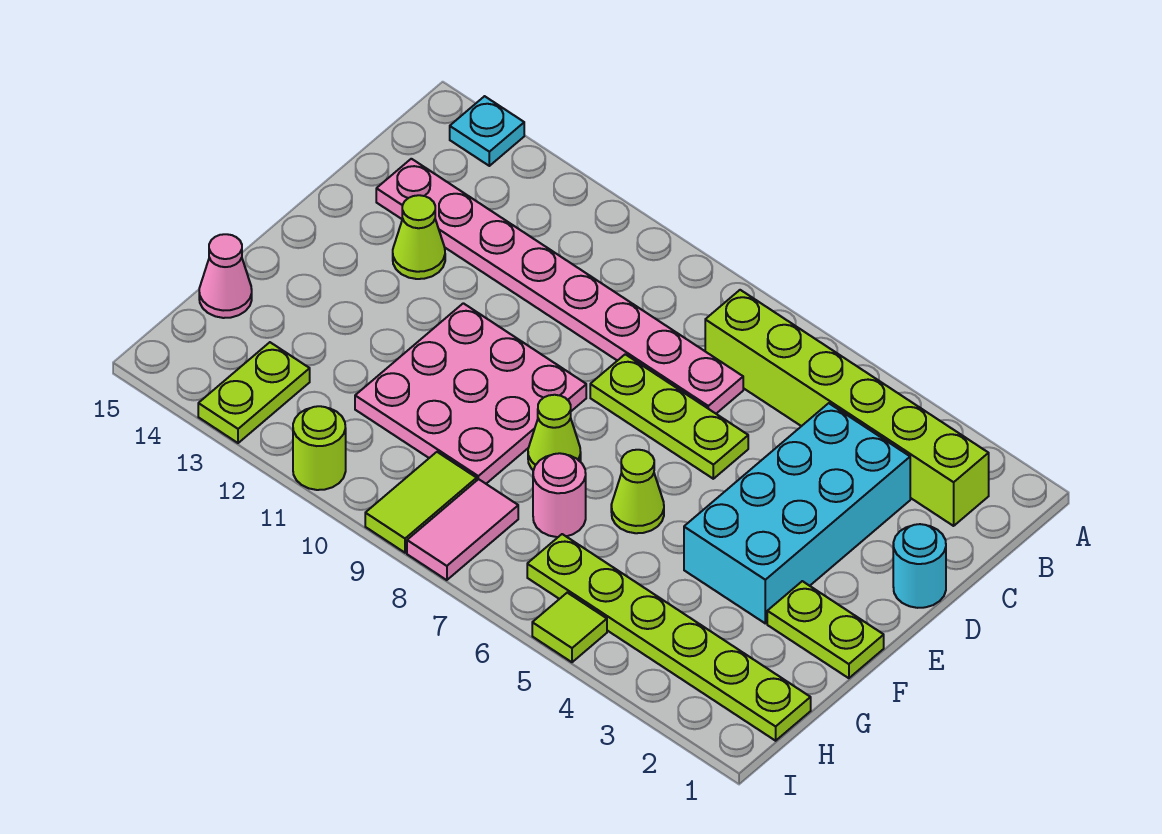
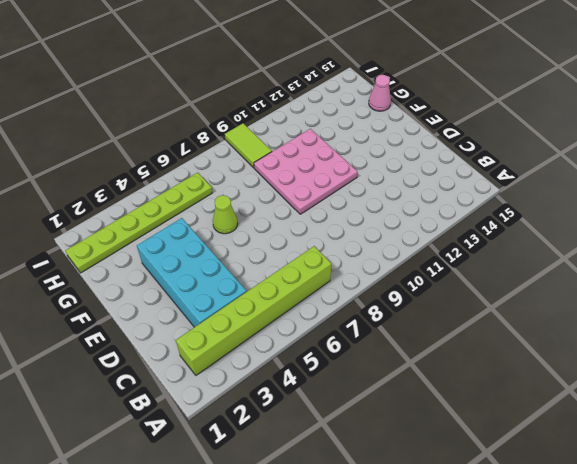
none -> cyan plate A14 level 1
none -> pink plate C7:C14 level 1
none -> cyan round brick D1 level 1

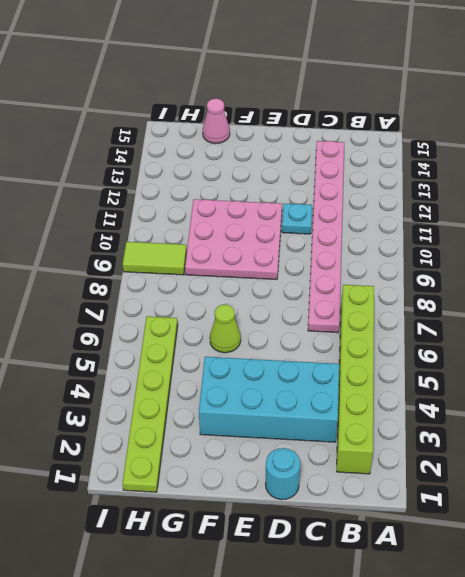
cyan plate D11 level 1 -> cyan plate A14 level 1
none -> lime plate D6:D8 level 1
none -> lime cone D13 level 1
none -> lime plate F1:F2 level 1

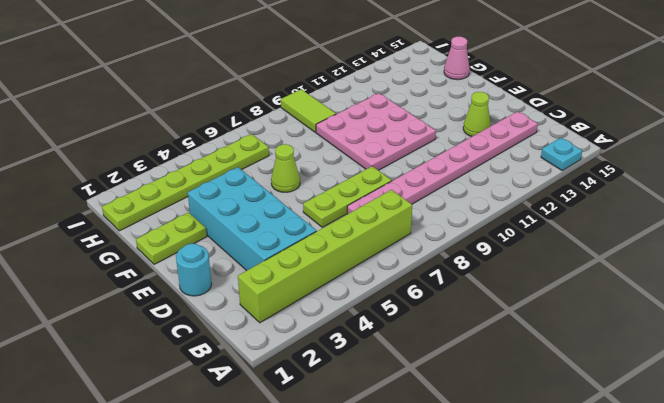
none -> lime cone F8 level 1
none -> pink round brick G7 level 1
none -> pink tile H8:I8 level 1

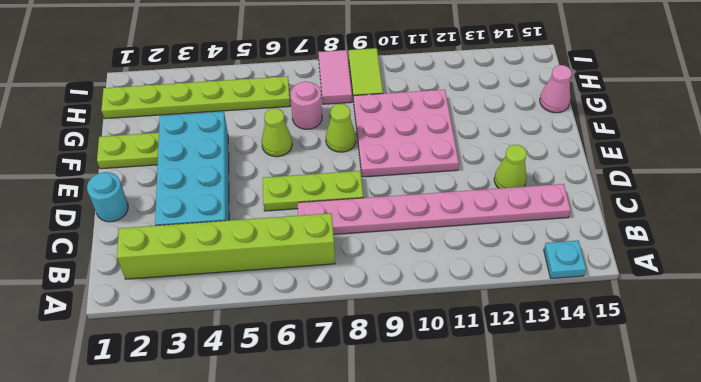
none -> lime plate H13:I13 level 1
none -> lime tile I5 level 1
none -> lime round brick I11 level 1

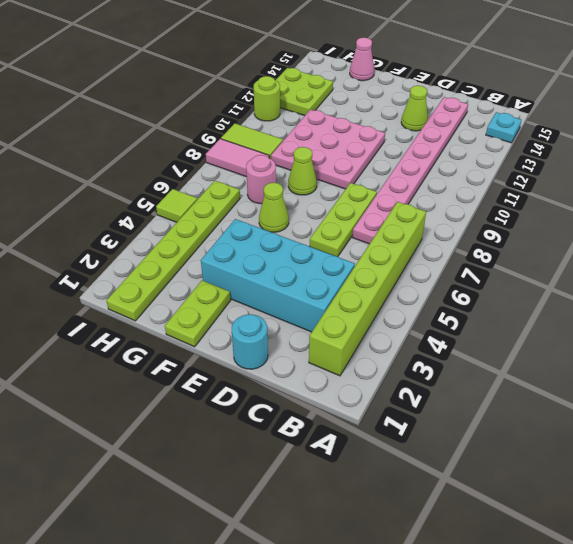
lime plate H12:I13 level 1 -> lime plate H13:I13 level 1

